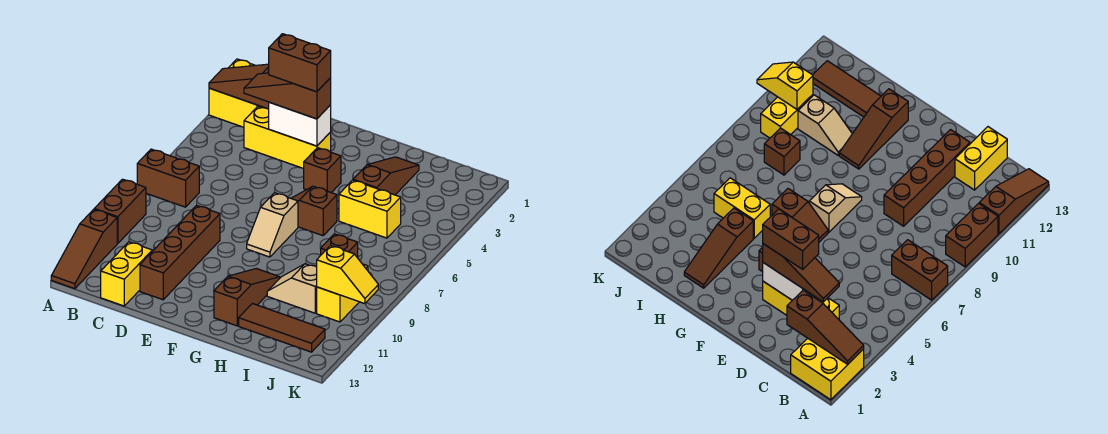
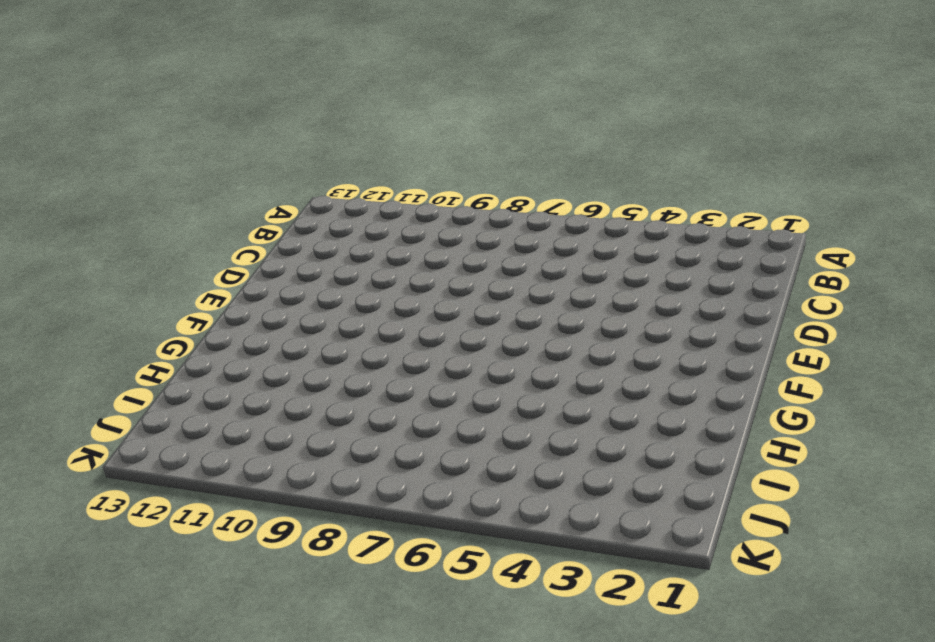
none -> yellow brick A1:B2 level 1
none -> brown brick A7:B7 level 1
none -> brown brick A9:A10 level 1

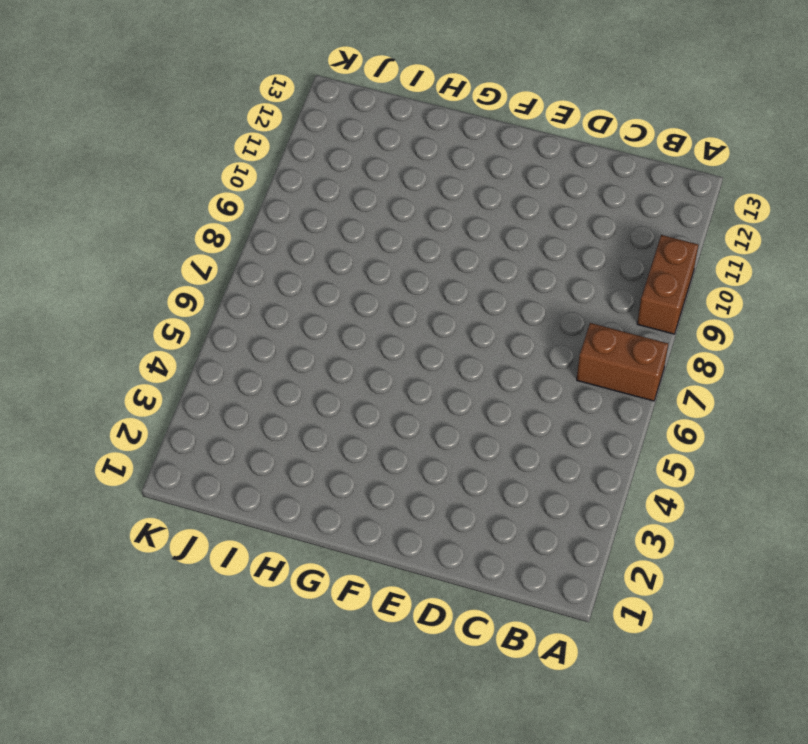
none -> yellow brick A1:B2 level 1
none -> brown slope A11:A13 level 1 top 11
none -> yellow brick C3:E3 level 1

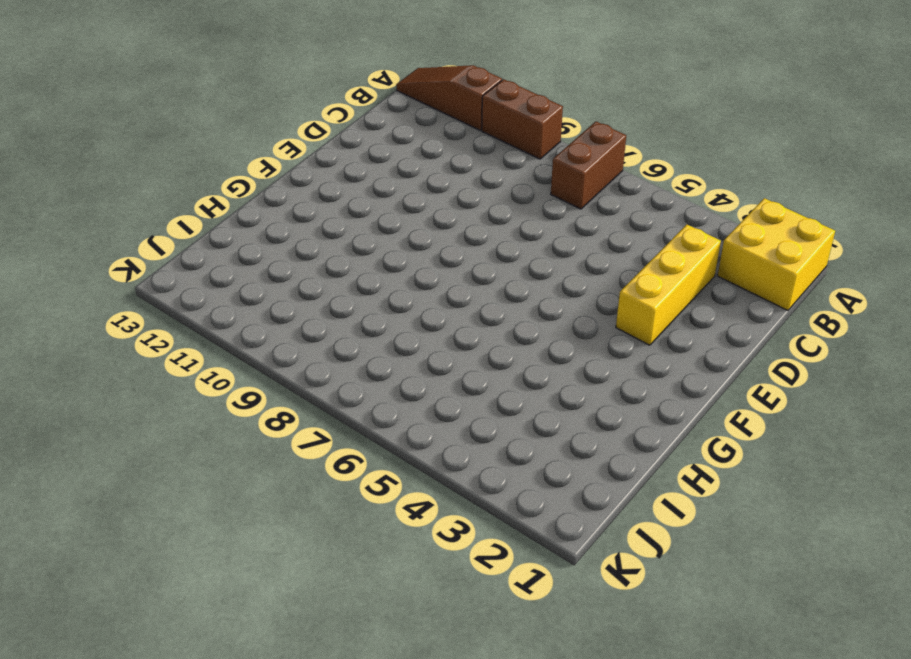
none -> yellow brick C12:C13 level 1
none -> brown brick D9:D12 level 1
none -> brown brick F4 level 1

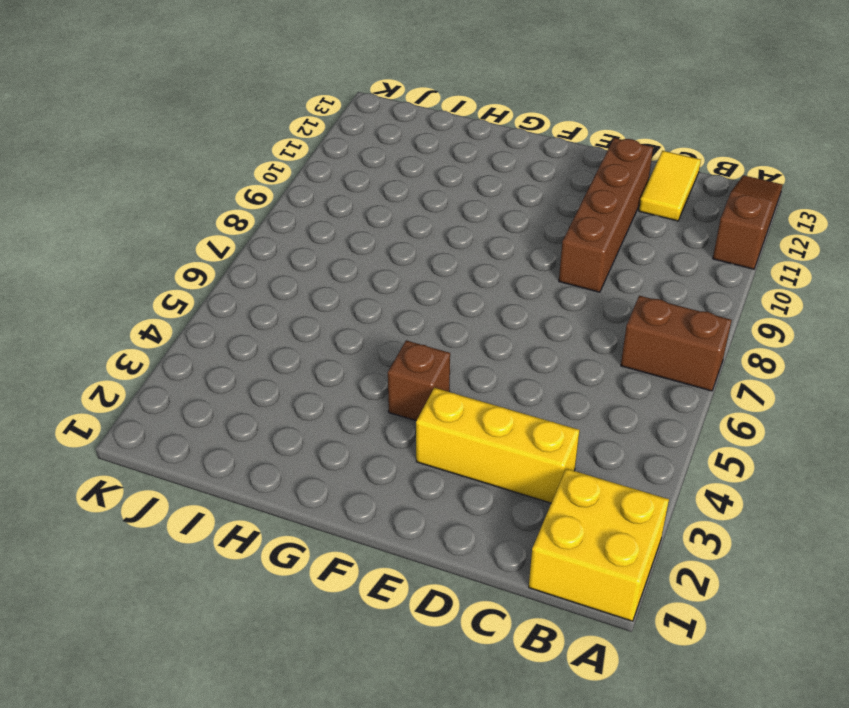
yellow tile C12:C13 level 1 -> yellow brick C12:C13 level 1
none -> brown brick A9:A10 level 1
none -> brown slope F6:G6 level 1 top G
none -> tan slope F7:F8 level 1 top 7

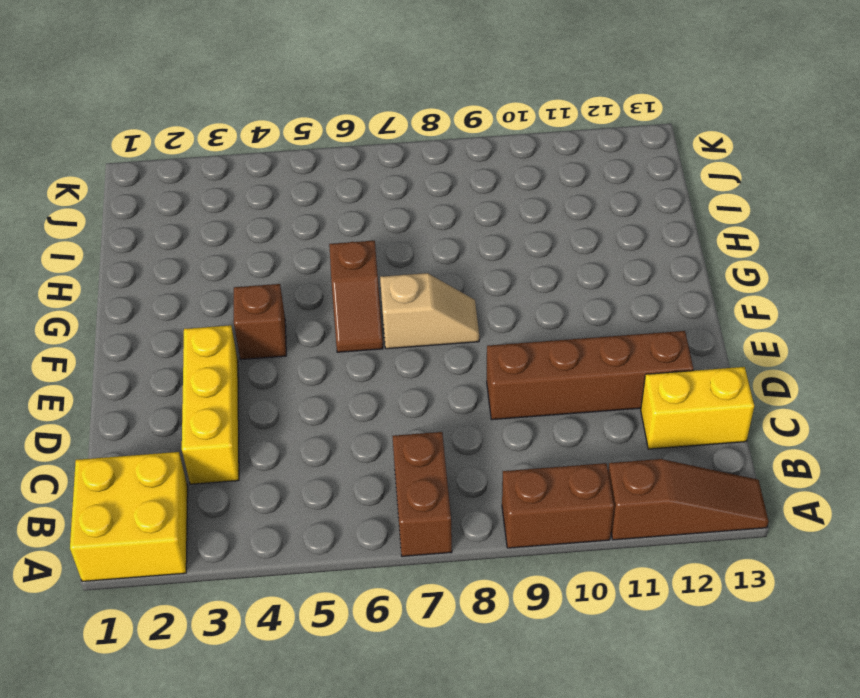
none -> brown slope G10:G12 level 1 top 12
none -> brown slope H2:H4 level 1 top 4
none -> yellow brick H5:I5 level 1

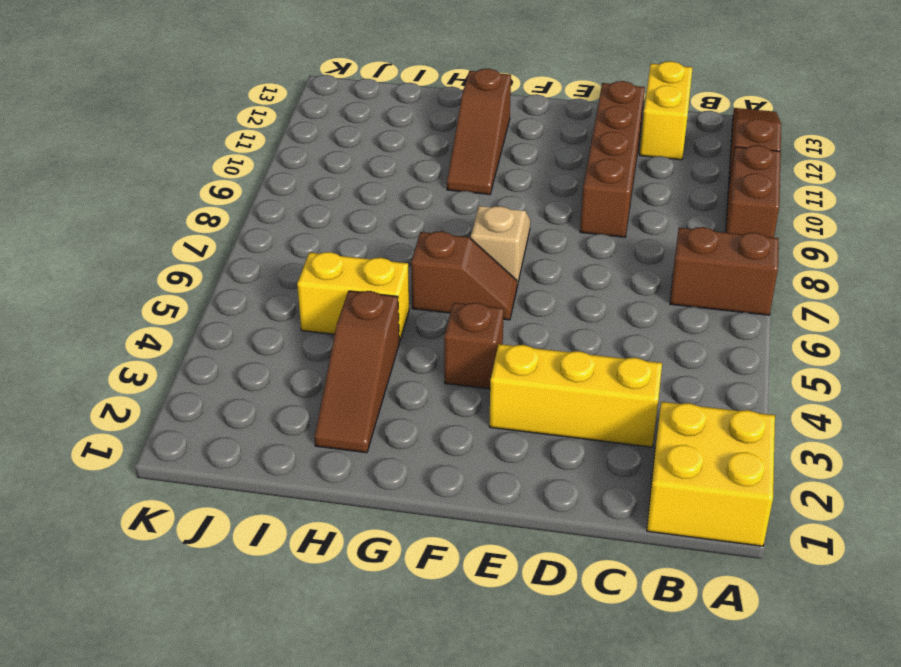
none -> tan slope H10:I10 level 1 top I
none -> brown tile H12:J12 level 1
none -> brown brick I8 level 1

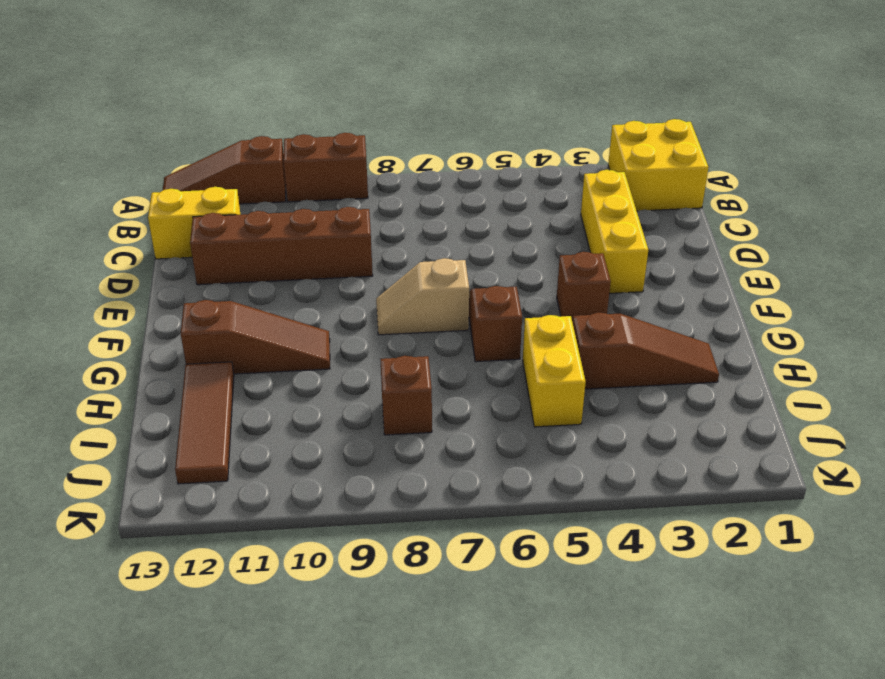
none -> brown brick A7:B7 level 1
none -> tan slope H10:I10 level 1 top I
none -> yellow brick J9:J10 level 1

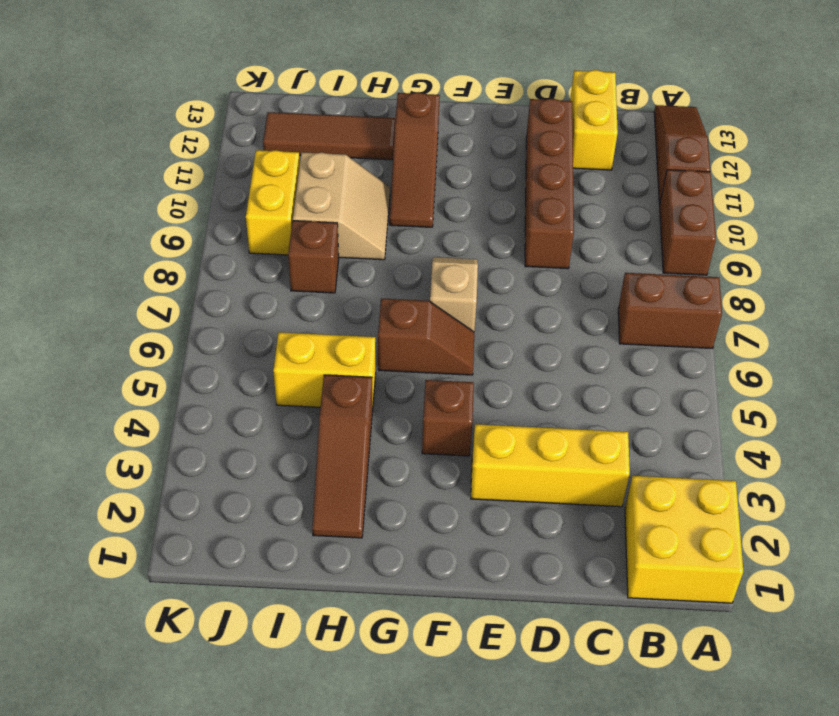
tan slope H9:I10 level 1 top I -> tan slope H10:I10 level 1 top I
none -> brown slope A2:C2 level 2 top C
none -> white brick D3:E3 level 2
none -> yellow slope J10:K10 level 2 top J

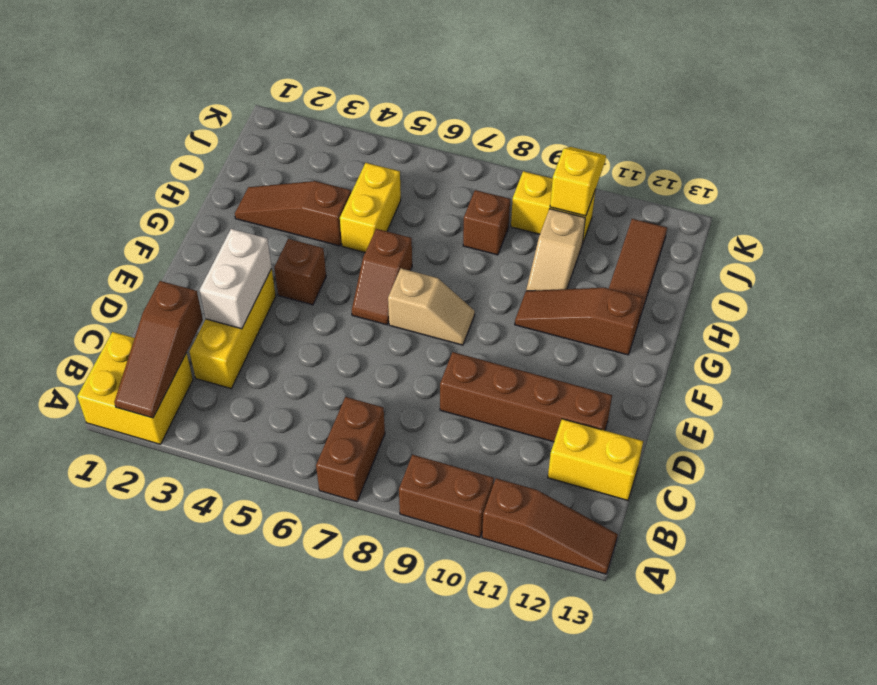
none -> brown slope C3:E3 level 3 top E
none -> brown brick D3:E3 level 4

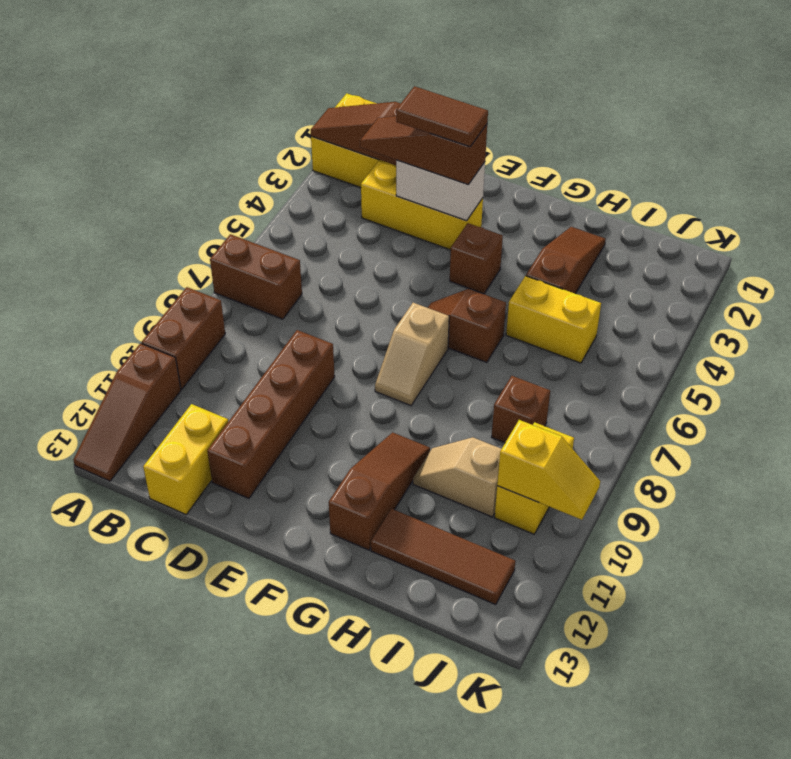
brown tile D3:E3 level 4 -> brown brick D3:E3 level 4

